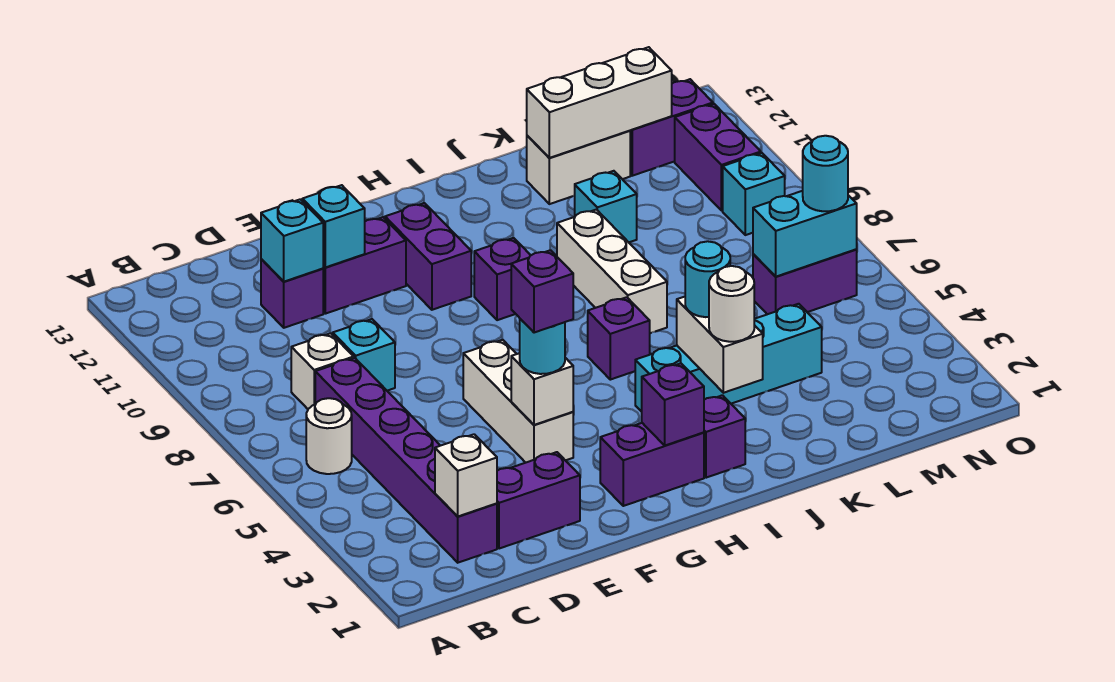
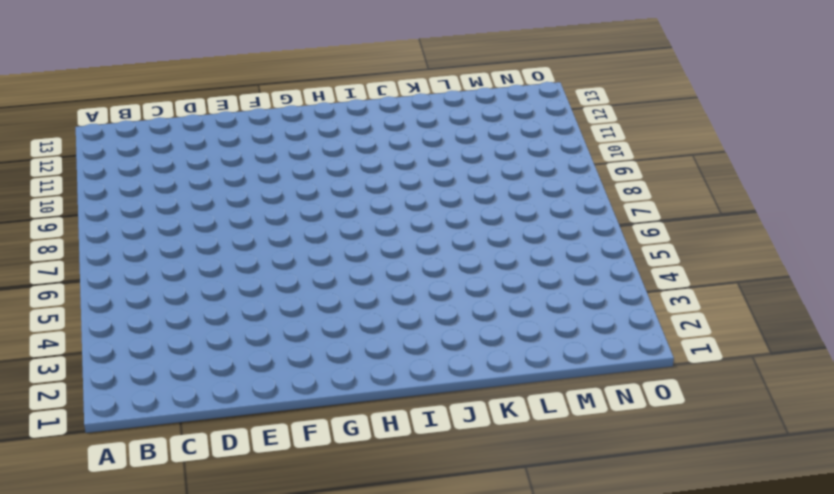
none -> white round brick B6 level 1
none -> purple brick C2:C7 level 1
none -> white brick C8 level 1
none -> purple brick D2:E2 level 1

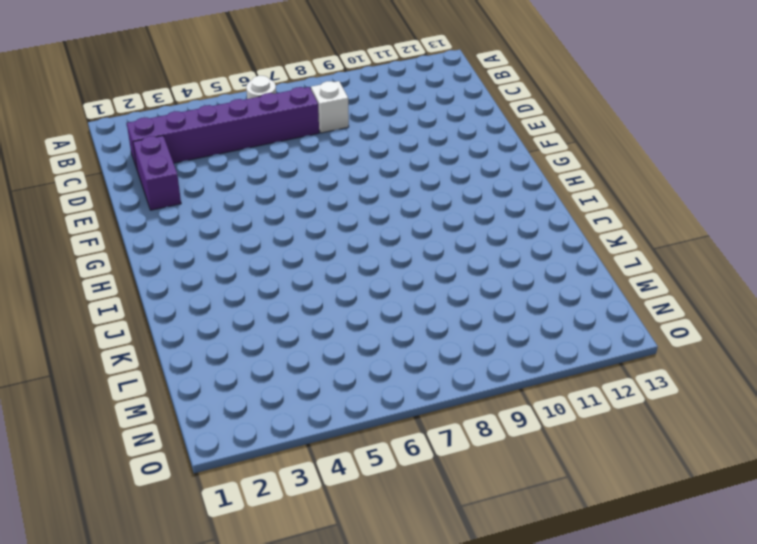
none -> cyan brick D8 level 1
none -> purple brick D11 level 1
none -> purple brick E11:F11 level 1
none -> white brick F4:F6 level 1

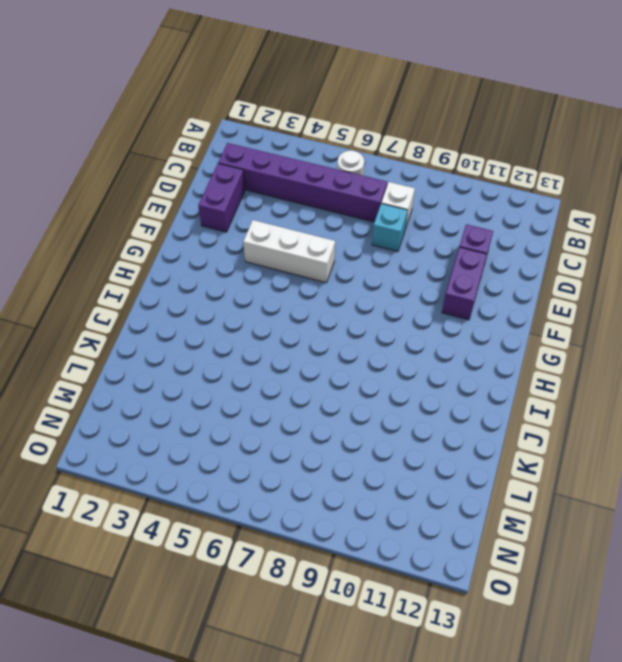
none -> purple brick G2:H2 level 1
none -> purple brick G10:G11 level 1
none -> purple brick H9 level 1
none -> purple brick I2 level 1

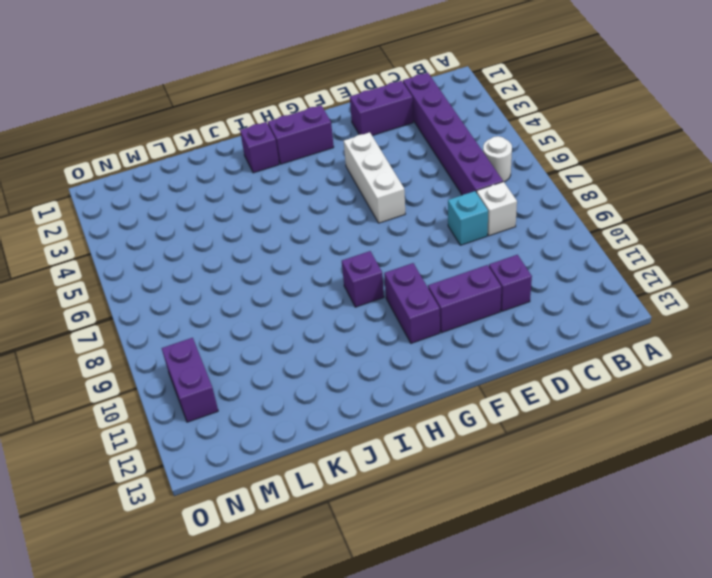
none -> cyan brick I4:L4 level 1
none -> purple brick I6 level 1
none -> white brick J7:J9 level 1
none -> cyan brick K10 level 1

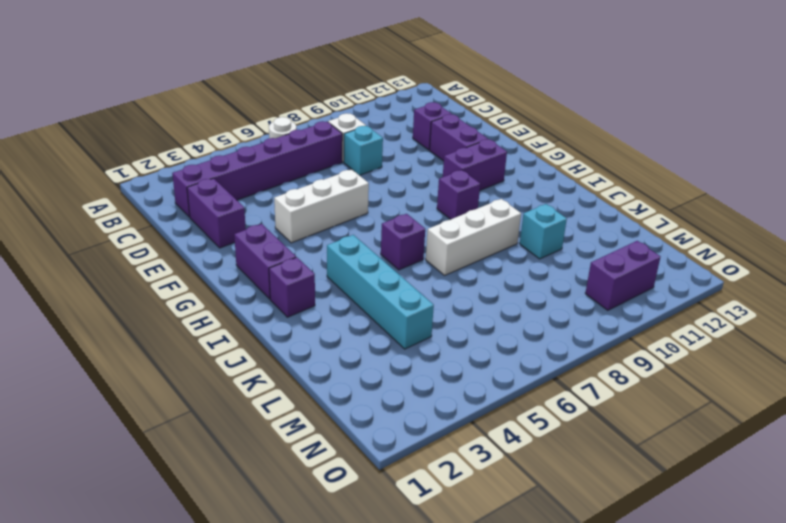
none -> white brick K12:L12 level 1
none -> purple brick M6:N6 level 1
none -> purple brick M12:N12 level 1
none -> cyan brick N9 level 1

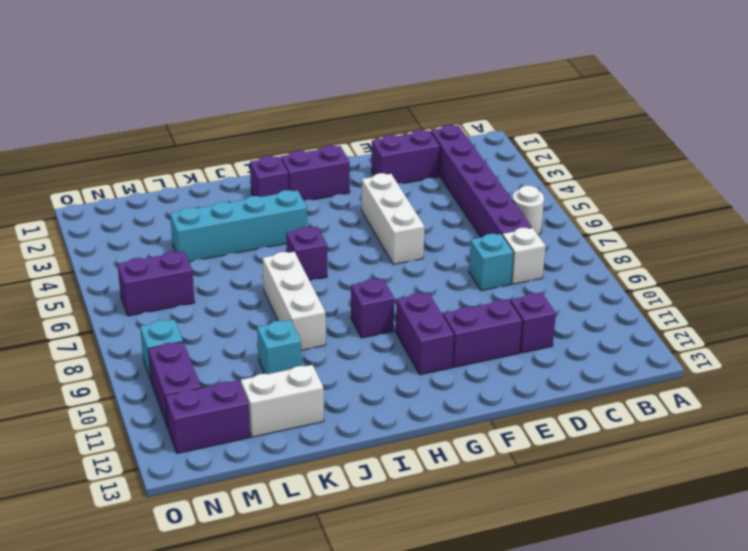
none -> white brick C2 level 2
none -> cyan brick D11 level 2
none -> cyan brick E11 level 2
none -> white brick F4 level 2

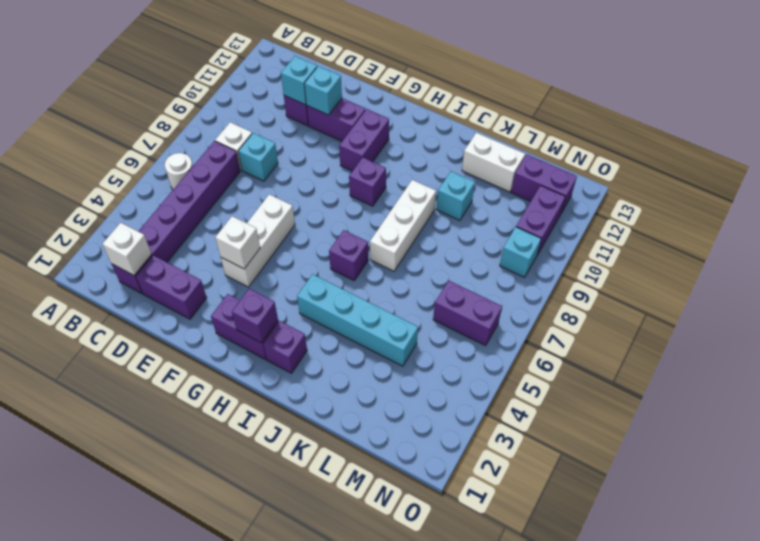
none -> white brick J3:J4 level 2
none -> white brick K12:M12 level 2
none -> cyan brick M6:N6 level 2
none -> cyan round brick F4 level 3

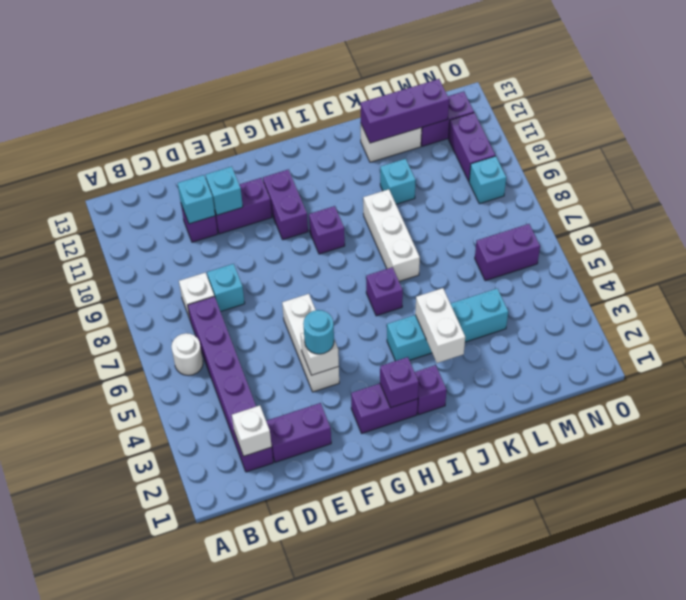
purple brick K12:M12 level 2 -> white brick K12:M12 level 2
none -> cyan brick M6:N6 level 2
none -> white round brick J3 level 3
none -> cyan round brick J4 level 3
none -> cyan round brick N6 level 3

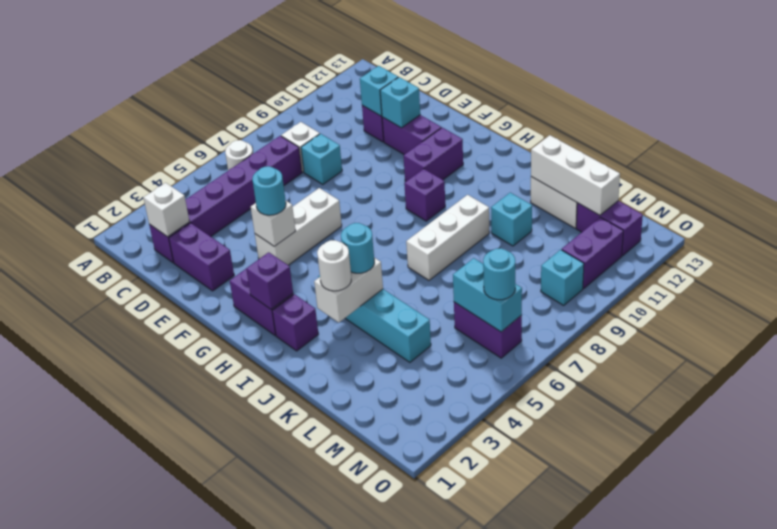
none -> purple brick I6 level 1
none -> purple brick F4 level 4

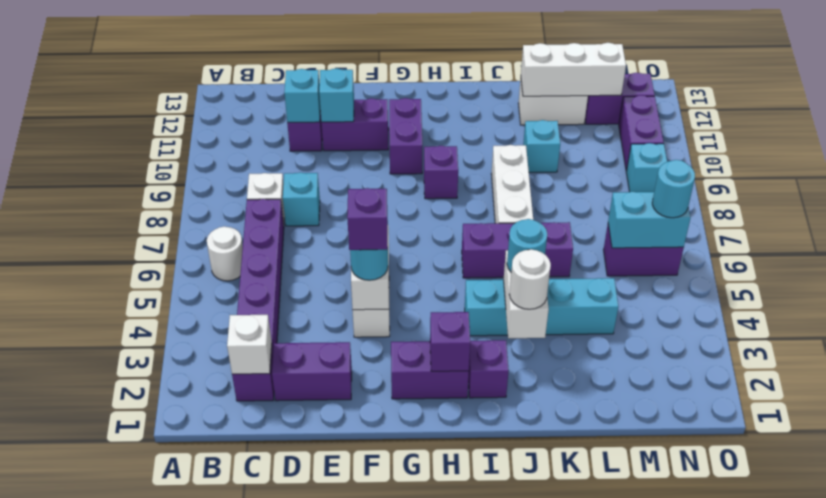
purple brick I6:K6 level 1 -> purple brick I6 level 1

